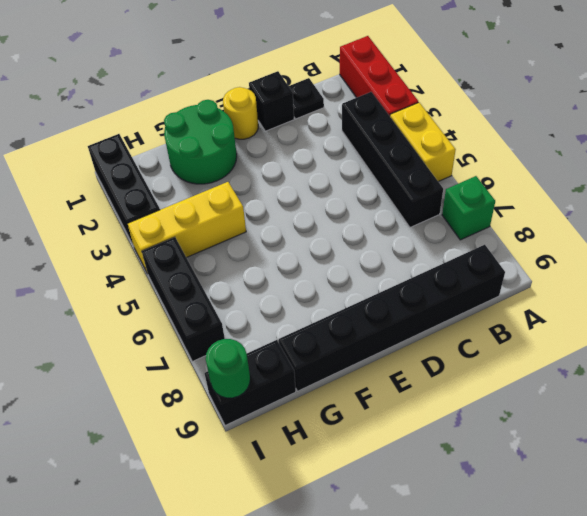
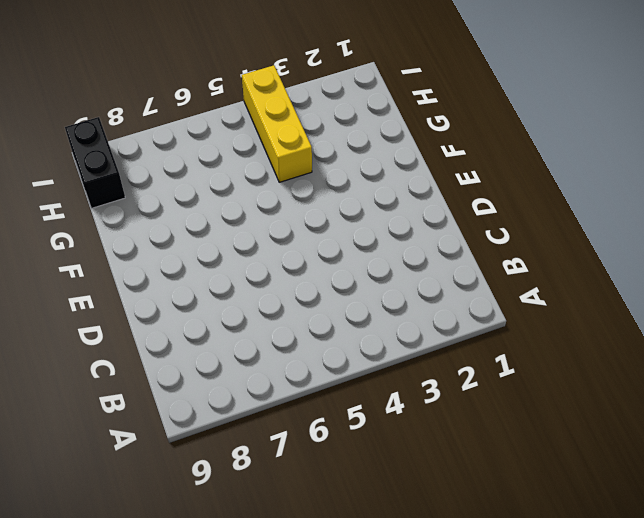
none -> red brick A1:A3 level 1
none -> yellow brick A4:A5 level 1
none -> green brick A7 level 1

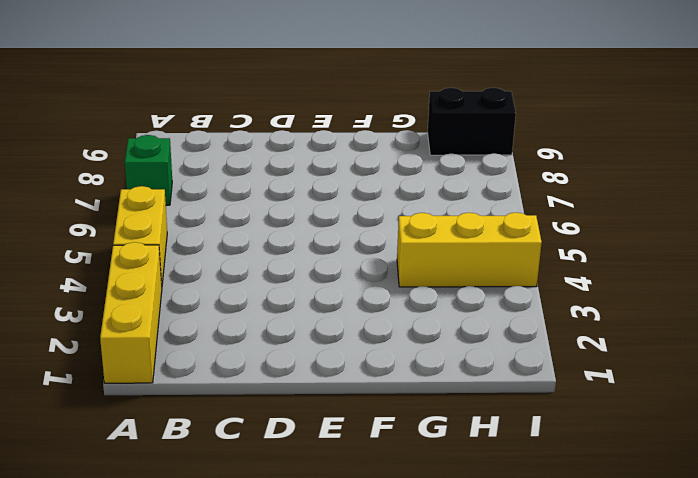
yellow brick A1:A3 level 1 -> red brick A1:A3 level 1
none -> black brick B3:B6 level 1
none -> black brick B9:G9 level 1
none -> black plate C1 level 1

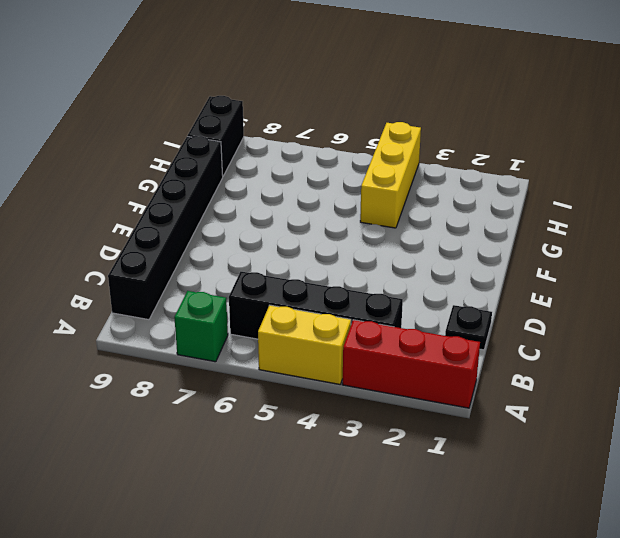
none -> black brick D1 level 1
none -> yellow round brick E1 level 1
none -> green round brick F1:G2 level 1

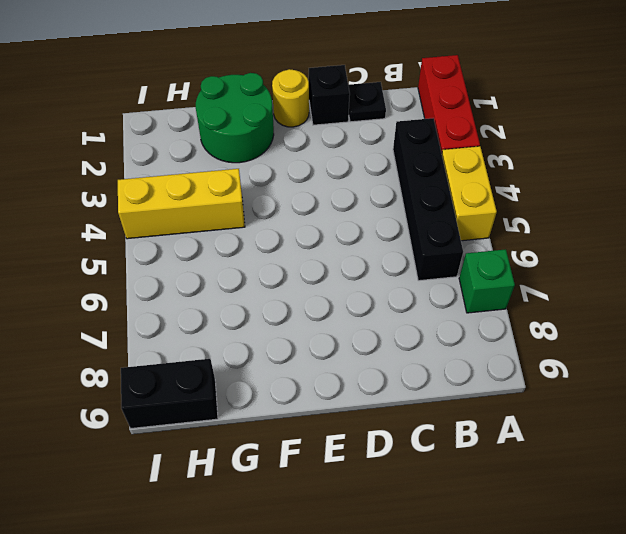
none -> black brick B9:G9 level 1
none -> black brick I1:I3 level 1
none -> black brick I5:I7 level 1

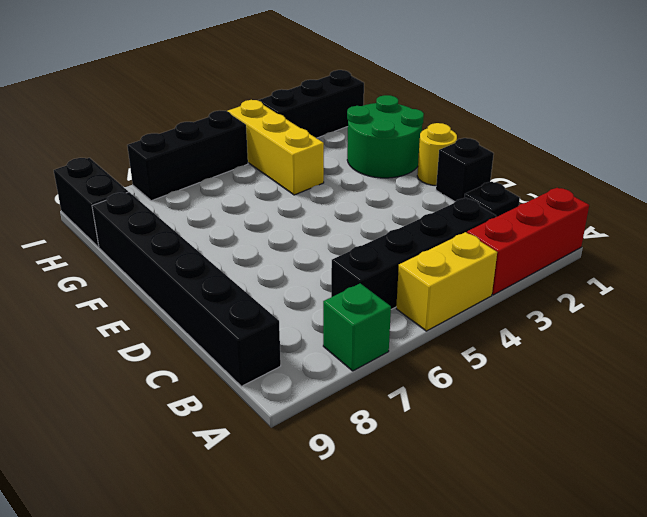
none -> green round brick I9 level 2

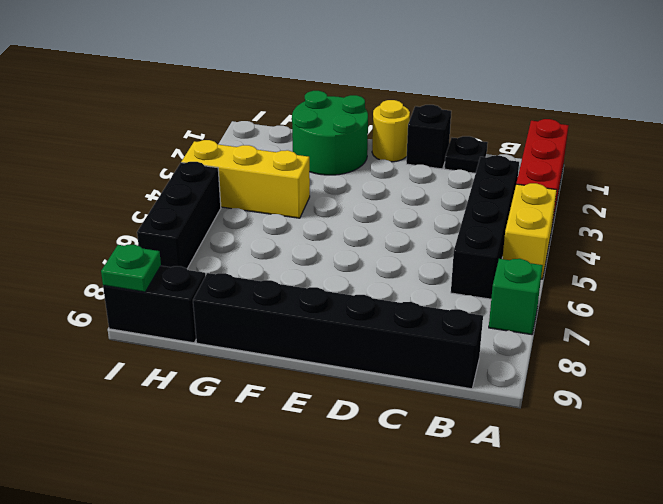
green plate I9 level 2 -> green round brick I9 level 2
none -> black brick I1:I3 level 1

